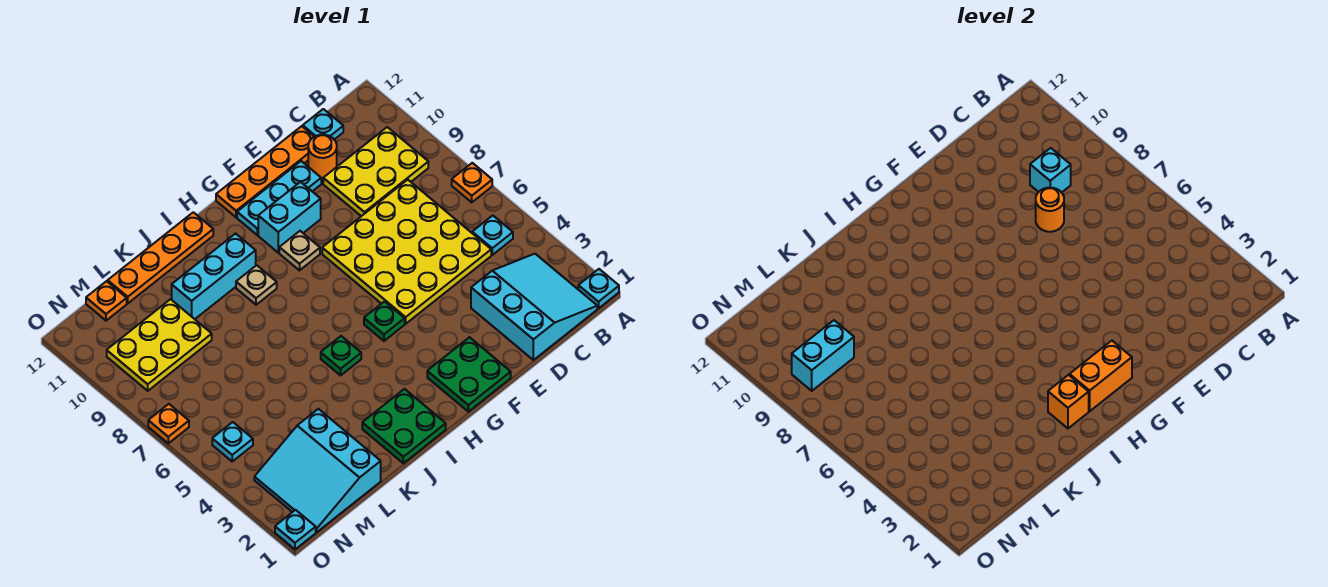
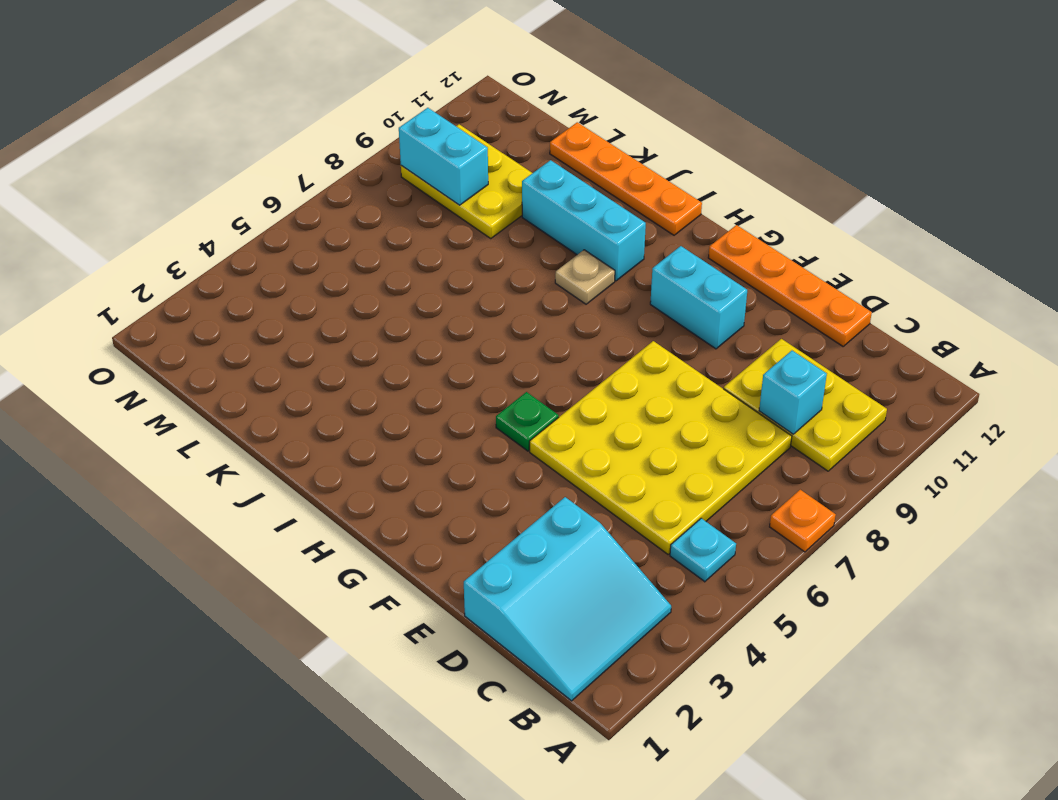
none -> cyan plate A1 level 1
none -> cyan plate C12 level 1
none -> orange round brick D11 level 1
none -> cyan plate E11:G11 level 1

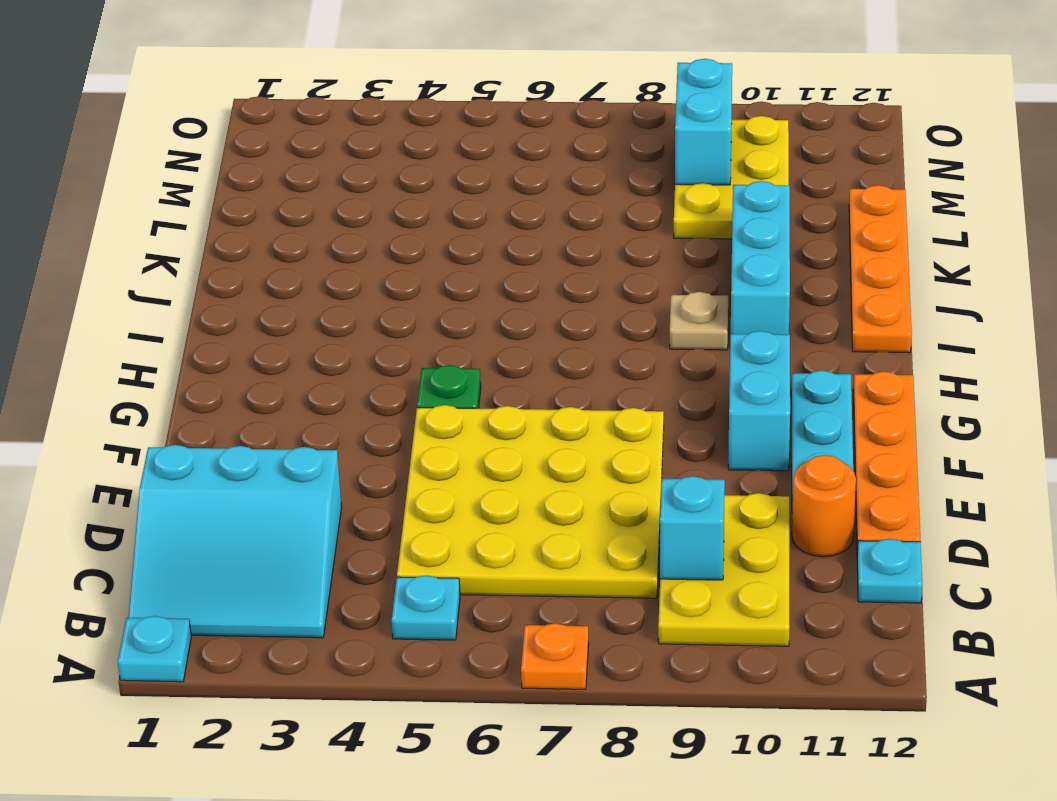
none -> green plate F1:G2 level 1
none -> tan plate G9 level 1
none -> green plate I1:J2 level 1
none -> green plate I5 level 1

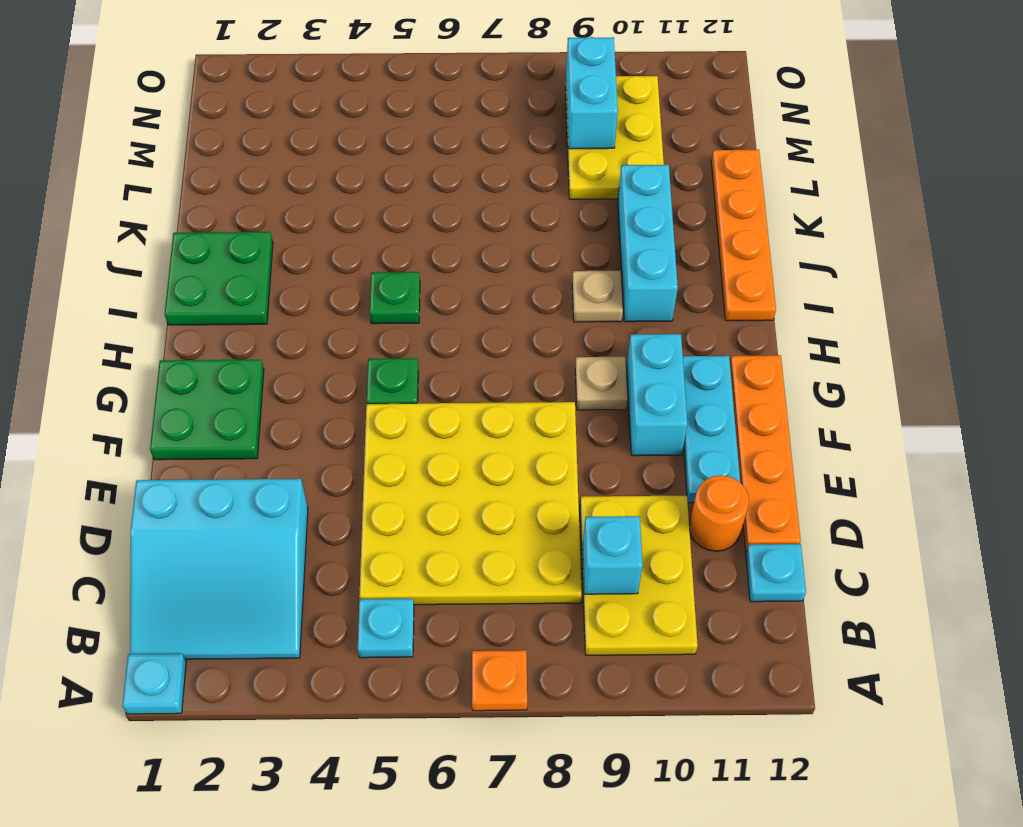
none -> cyan slope L1:N3 level 1 top L
none -> orange plate M12 level 1
none -> cyan plate N5 level 1
none -> cyan plate O1 level 1

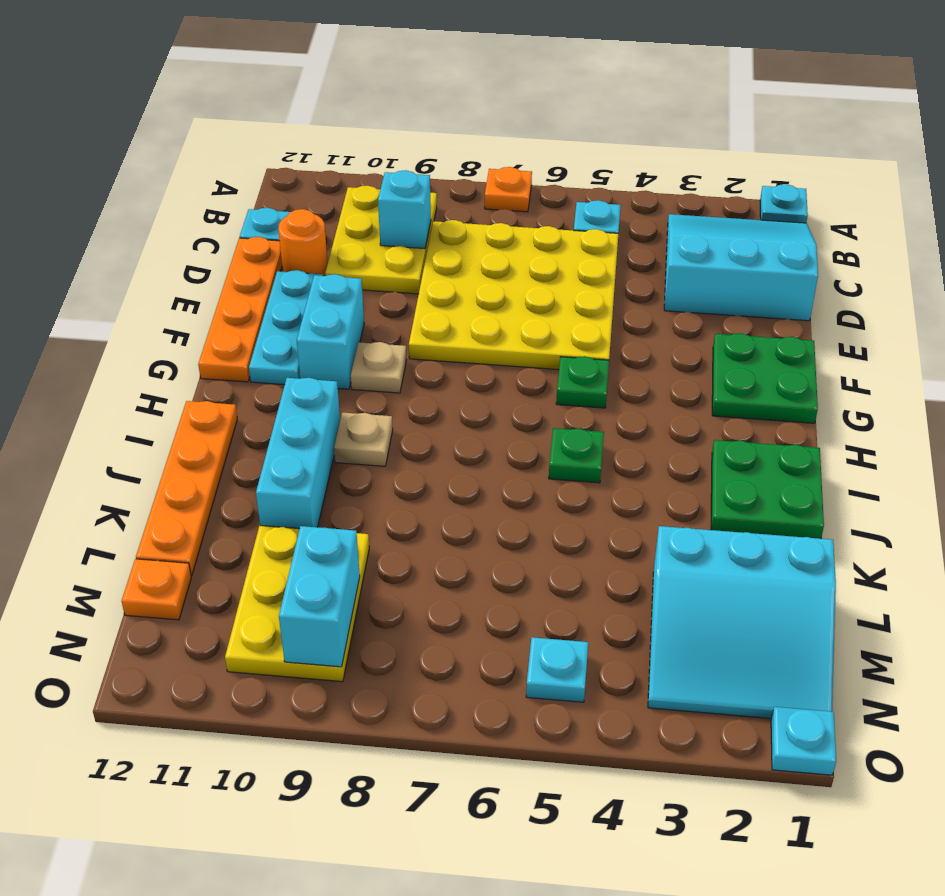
none -> orange plate O7 level 1
none -> orange round brick D8 level 2
none -> orange brick G2:H2 level 2
none -> orange brick I2 level 2

